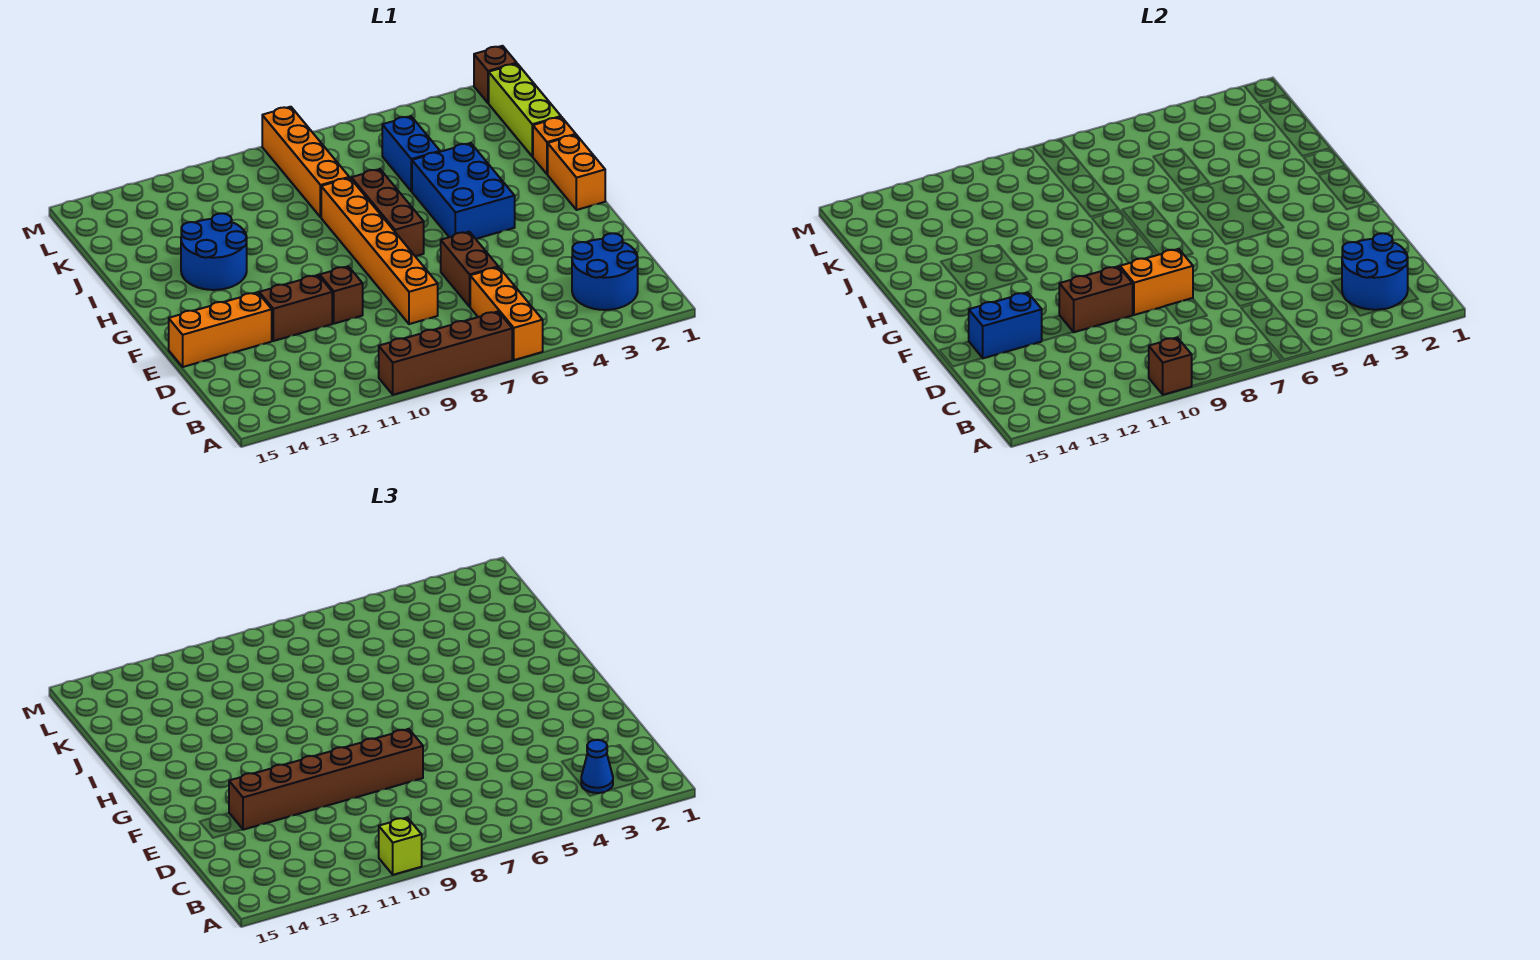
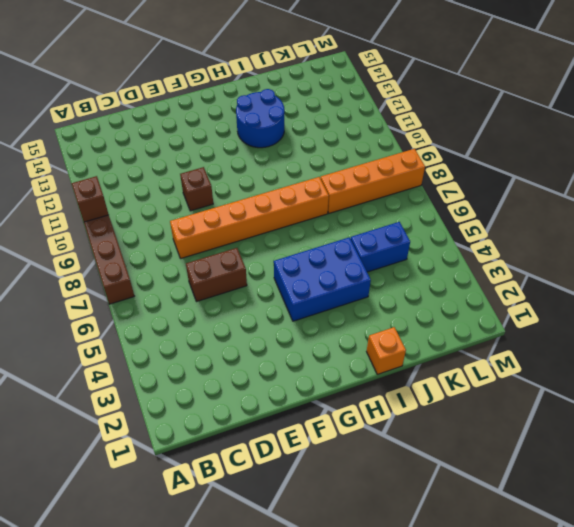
none -> orange brick A6:C6 level 1
none -> blue round brick B2:C3 level 1
none -> brown brick E11:E12 level 1

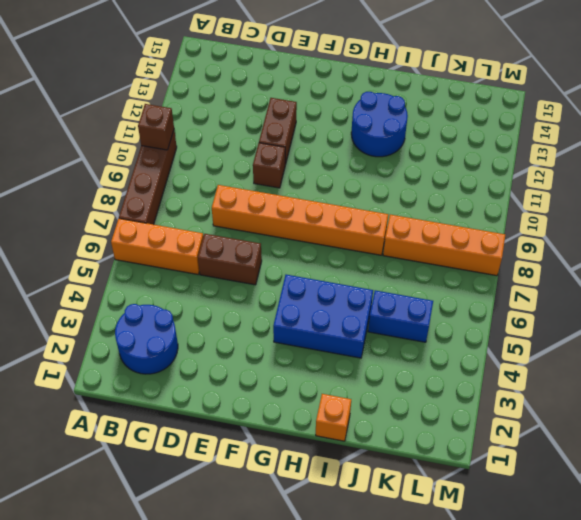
none -> orange brick E13:E15 level 1
none -> orange brick G1:H1 level 1
none -> brown brick G7:I7 level 1

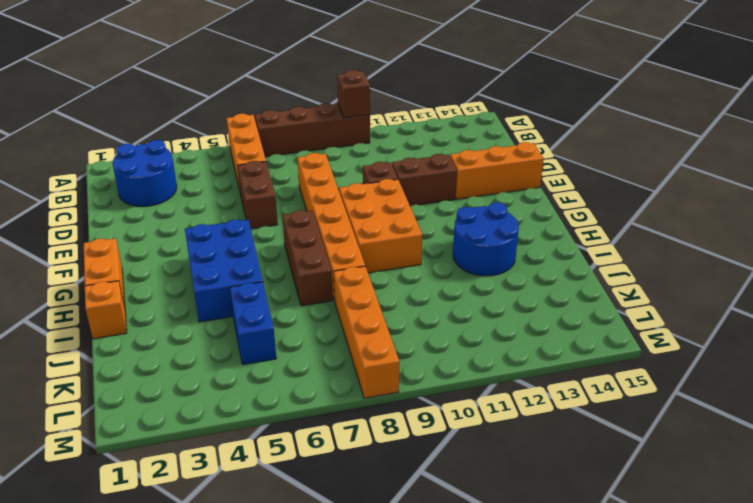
orange brick F9:H10 level 1 -> none
none -> lime brick J1:L1 level 1
none -> brown brick M1 level 1
none -> blue round brick B2:C3 level 2

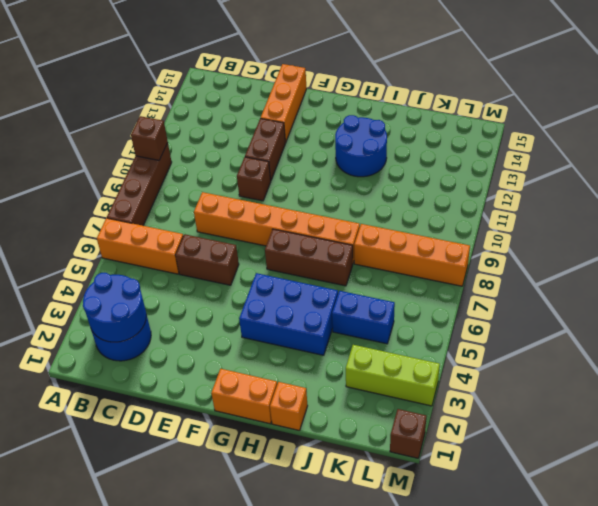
lime brick K3:M3 level 1 -> lime brick J1:L1 level 1
none -> orange brick E8:E9 level 2
none -> brown brick E10:E11 level 2
none -> blue brick E13:E14 level 2

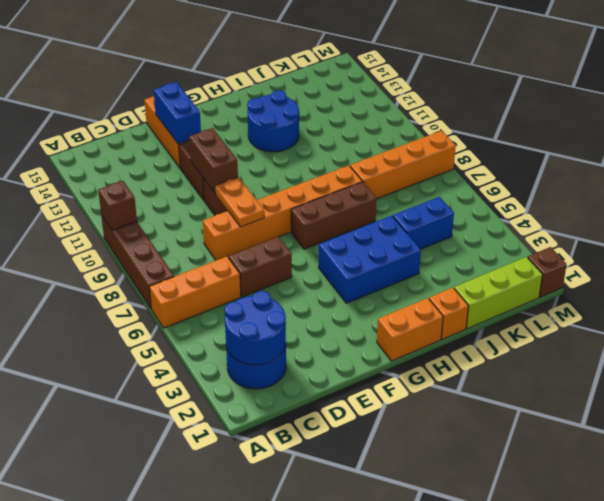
orange plate E8:E9 level 2 -> orange brick E8:E9 level 2
none -> lime brick A10 level 3
none -> blue cone B3 level 3
none -> brown brick E8:E13 level 3

